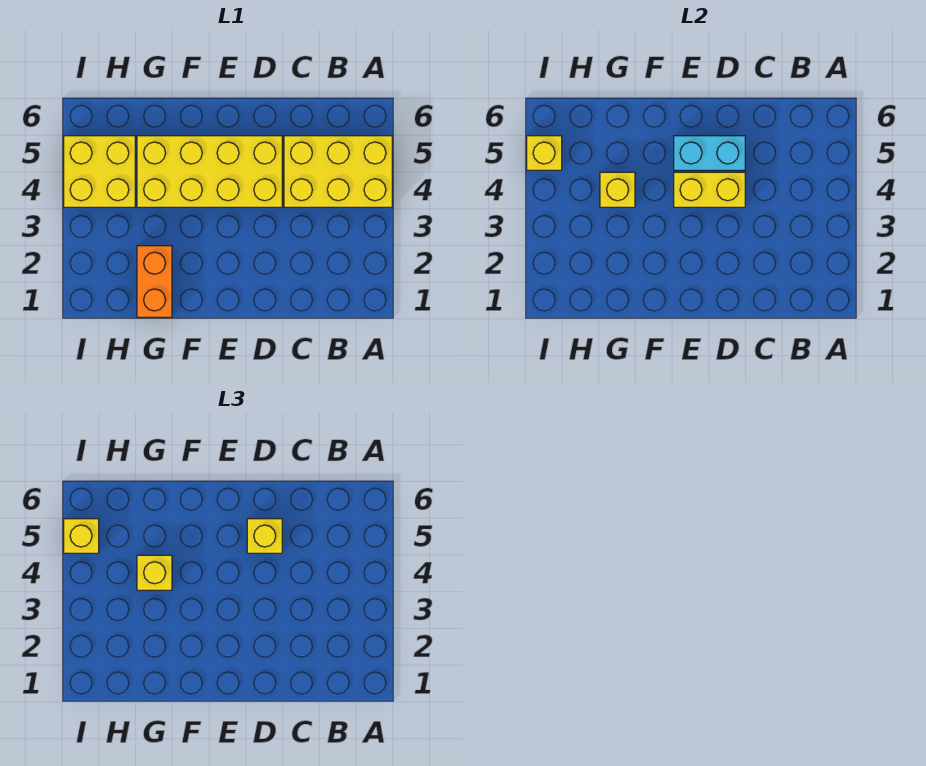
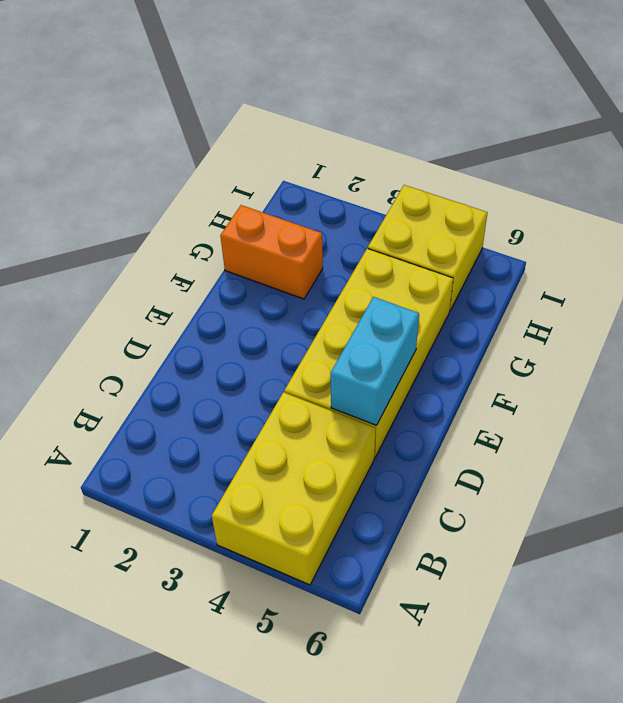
none -> yellow brick D4:E4 level 2
none -> yellow brick G4 level 2

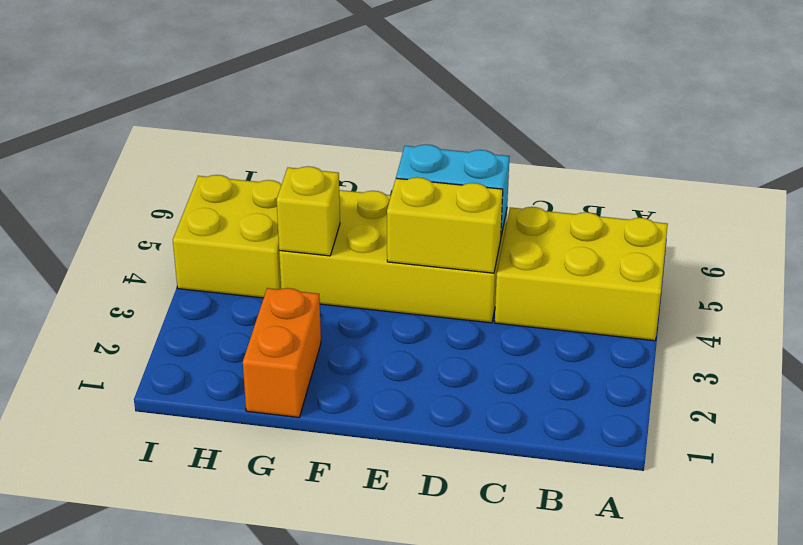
none -> yellow brick I5 level 2
none -> yellow brick D5 level 3

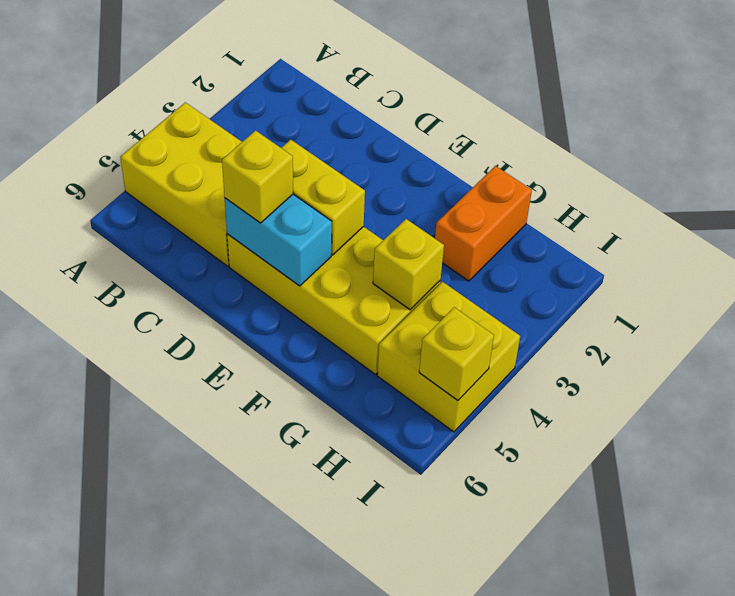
none -> yellow brick G4 level 3
none -> yellow brick I5 level 3

